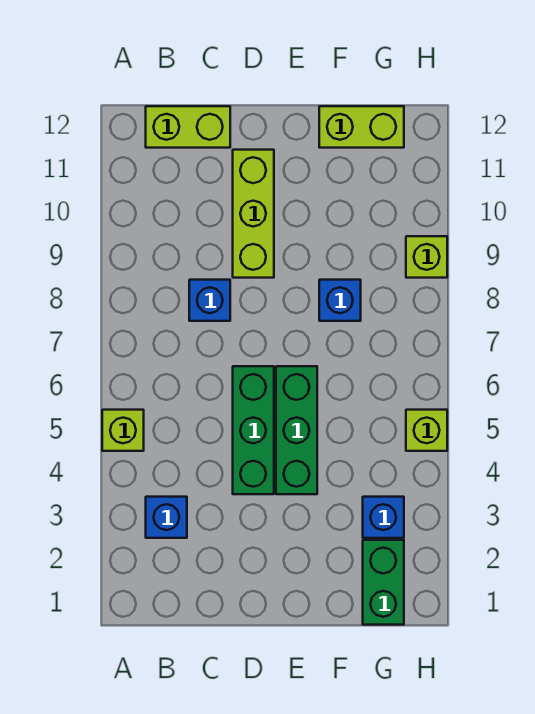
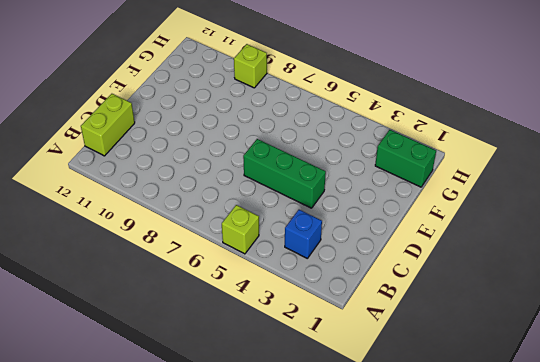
none -> blue brick C8 level 1
none -> lime brick D9:D11 level 1
none -> green brick E4:E6 level 1

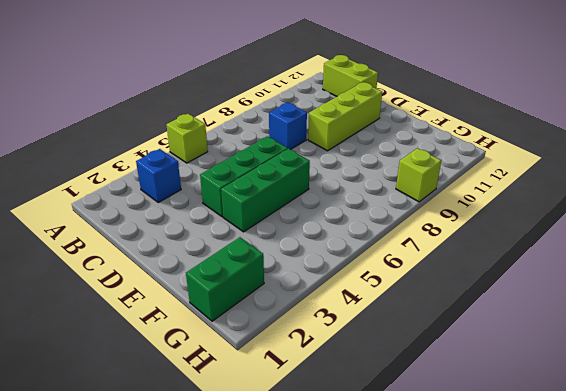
none -> blue brick F8 level 1
none -> lime brick F12:G12 level 1
none -> blue brick G3 level 1

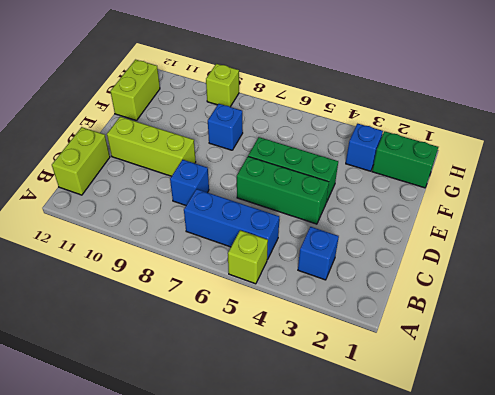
blue brick B5:B7 level 1 -> none
none -> lime brick H5 level 1

